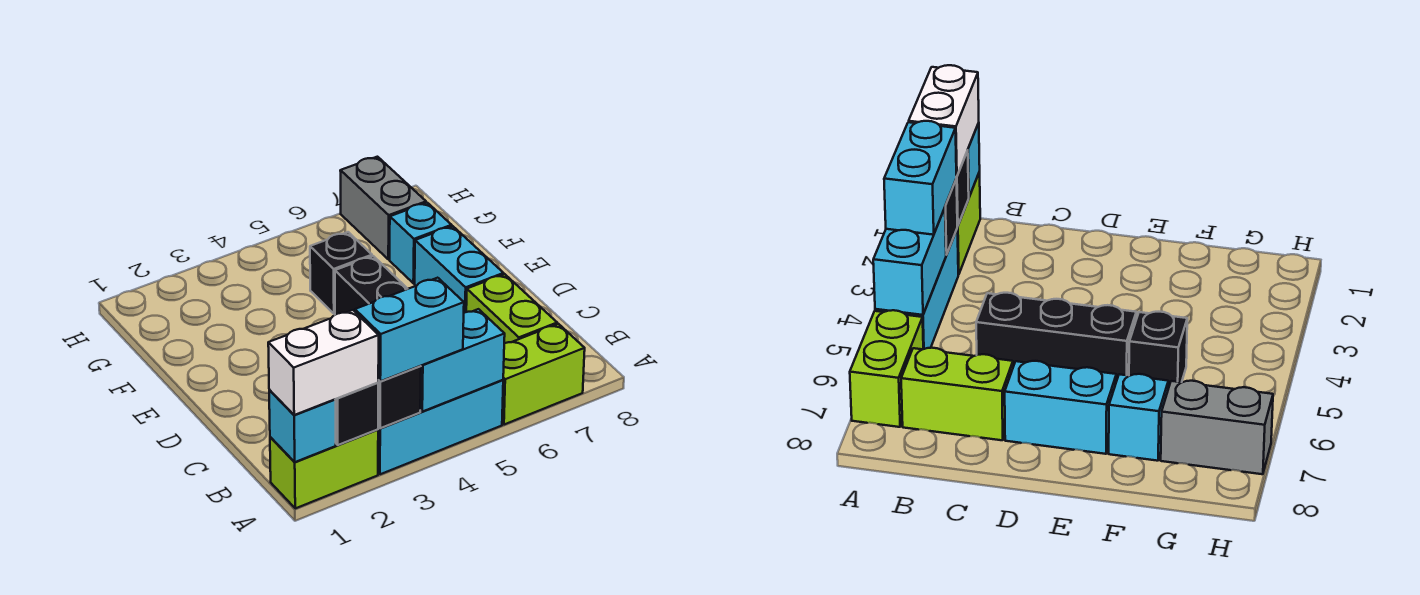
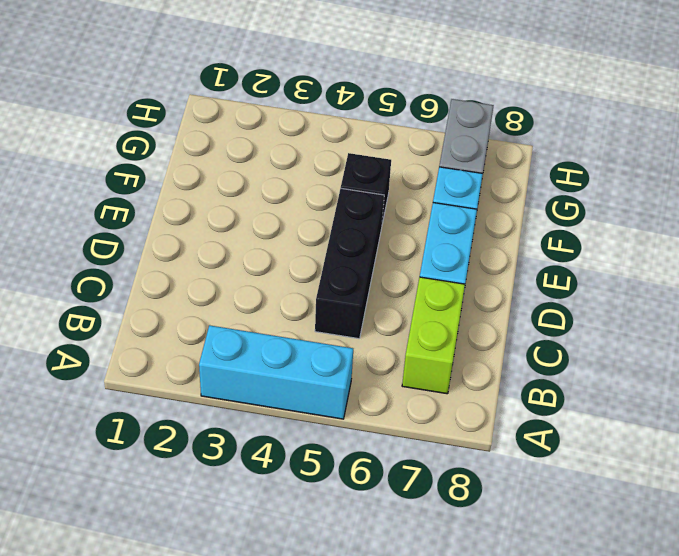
none -> lime brick A1:A2 level 1
none -> lime brick A6:A7 level 1
none -> cyan brick A1 level 2

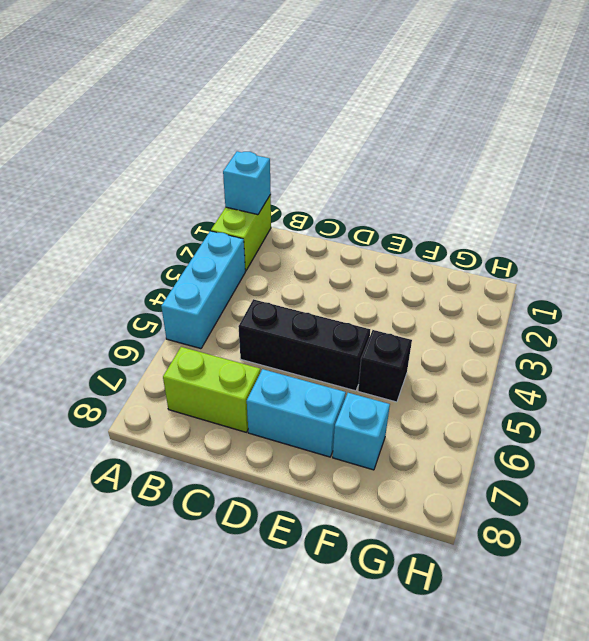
none -> lime brick A6:A7 level 1
none -> grey brick G7:H7 level 1
none -> black brick A2 level 2

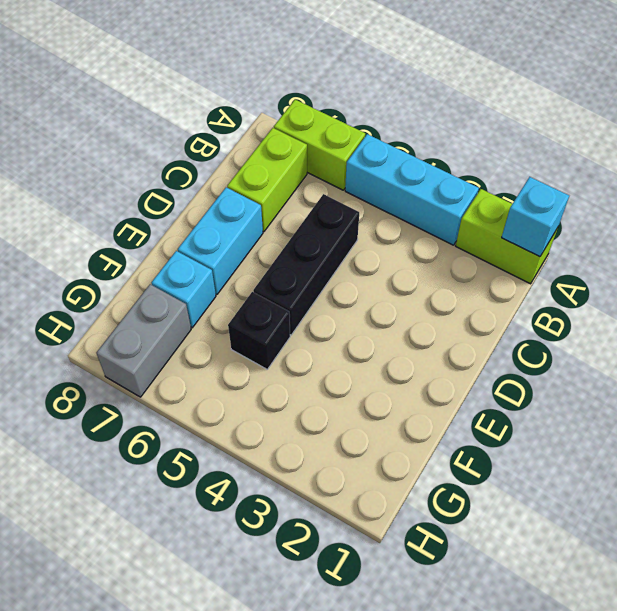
none -> black brick A2 level 2
none -> black brick A3 level 2
none -> cyan brick A4:A5 level 2

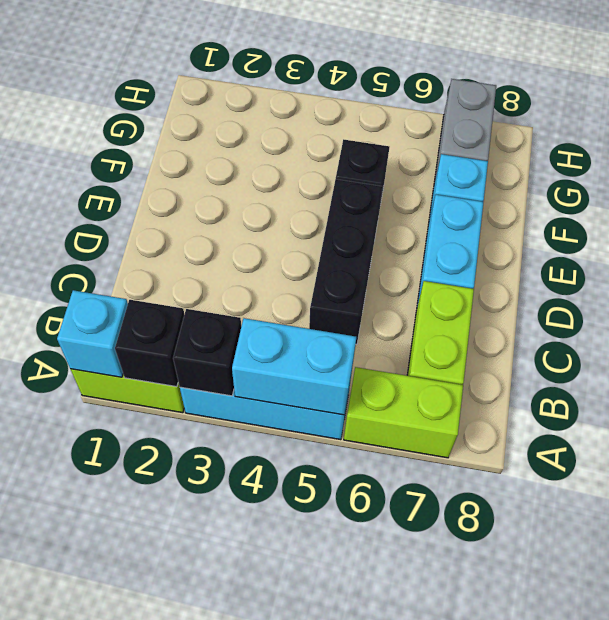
none -> white brick A1:A2 level 3
none -> cyan brick A3:A4 level 3

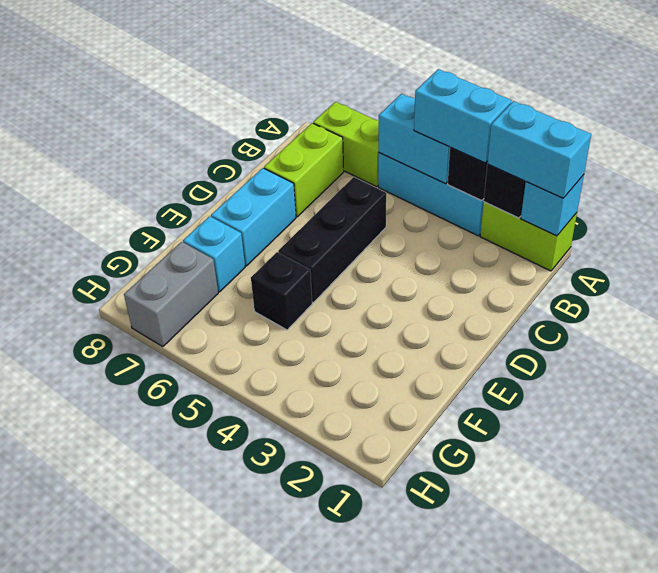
cyan brick A1:A2 level 3 -> white brick A1:A2 level 3

